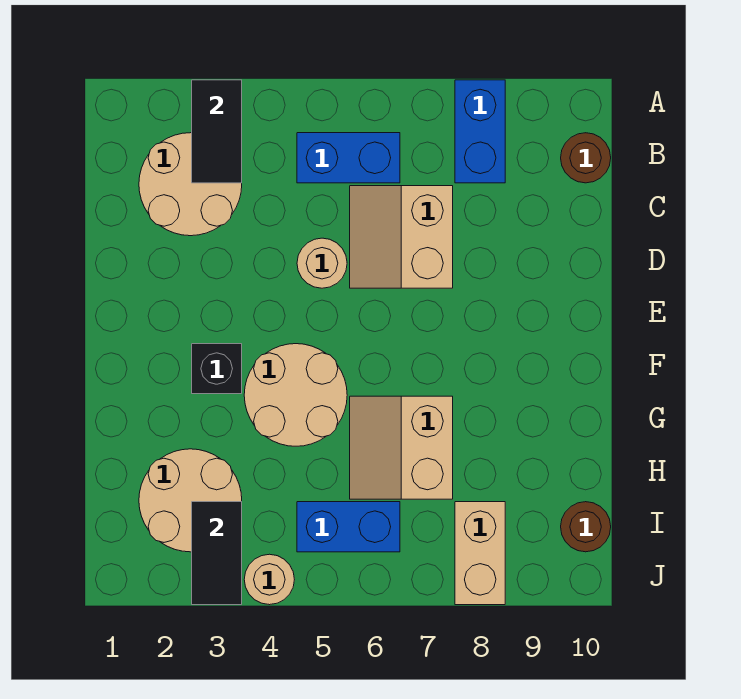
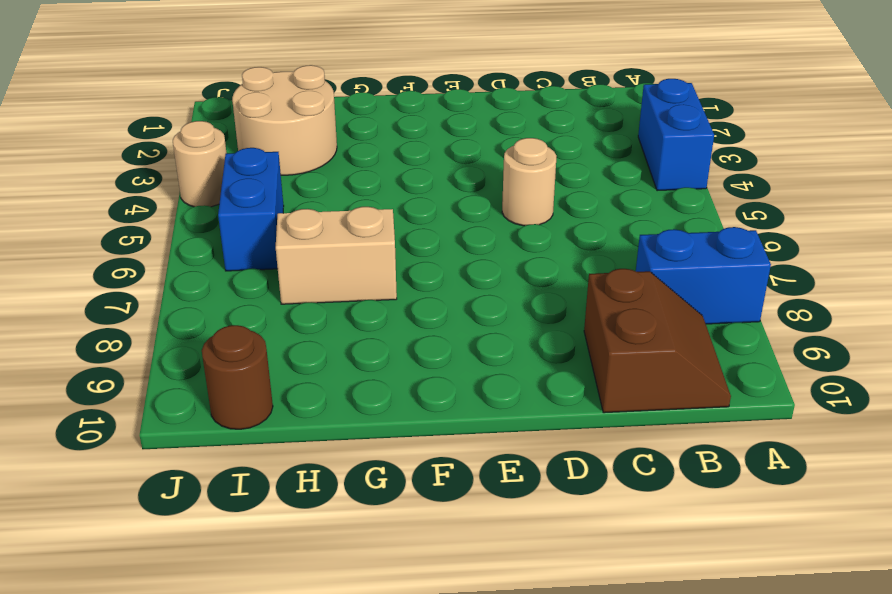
blue brick A3:A4 level 1 -> blue brick B5:B6 level 1
brown slope B9:C10 level 1 top C -> brown round brick B10 level 1
none -> tan round brick B2:C3 level 1
none -> tan slope C6:D7 level 1 top 7
none -> black brick F3 level 1

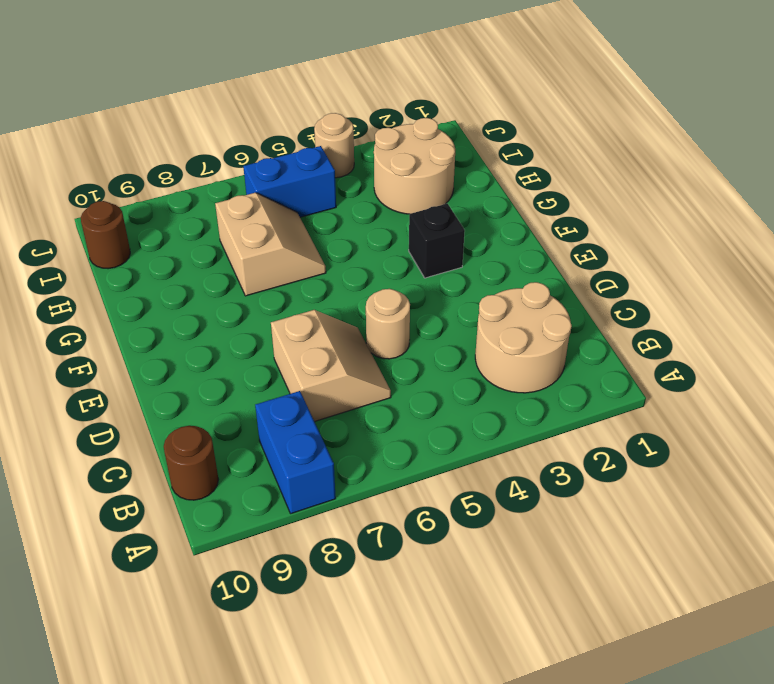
none -> blue brick B5:B6 level 1
none -> tan round brick F4:G5 level 1
none -> tan brick I8:J8 level 1

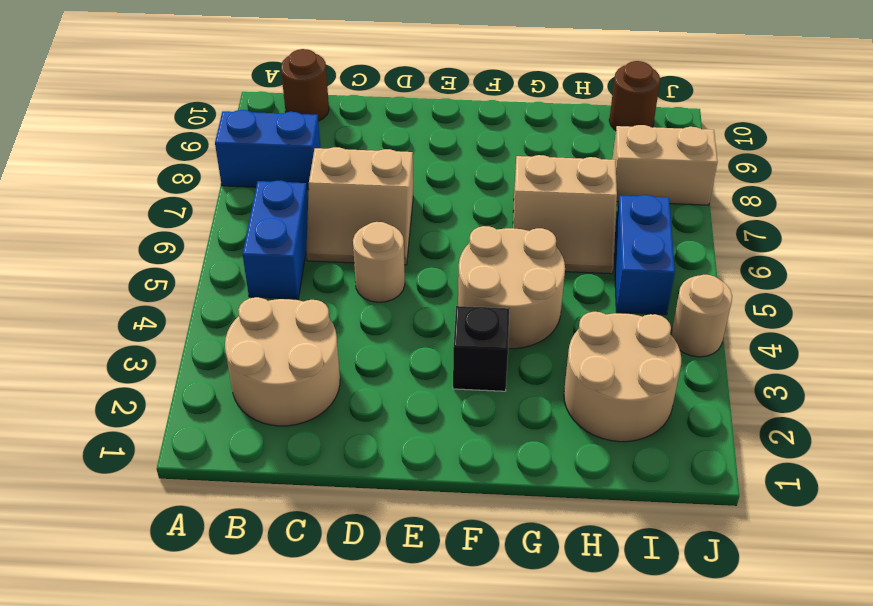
none -> black tile A3:B3 level 2
none -> black tile I3:J3 level 2

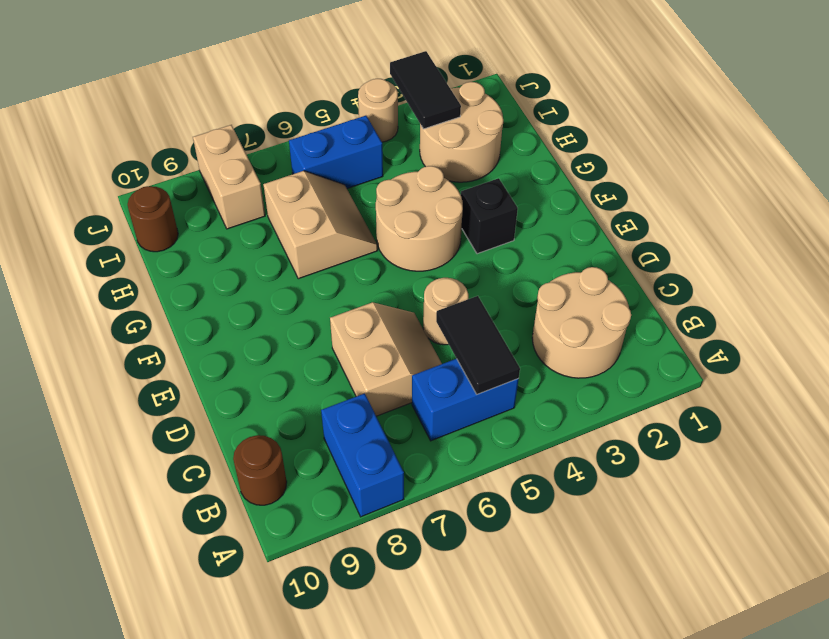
black tile B5:C5 level 2 -> black tile A3:B3 level 2

